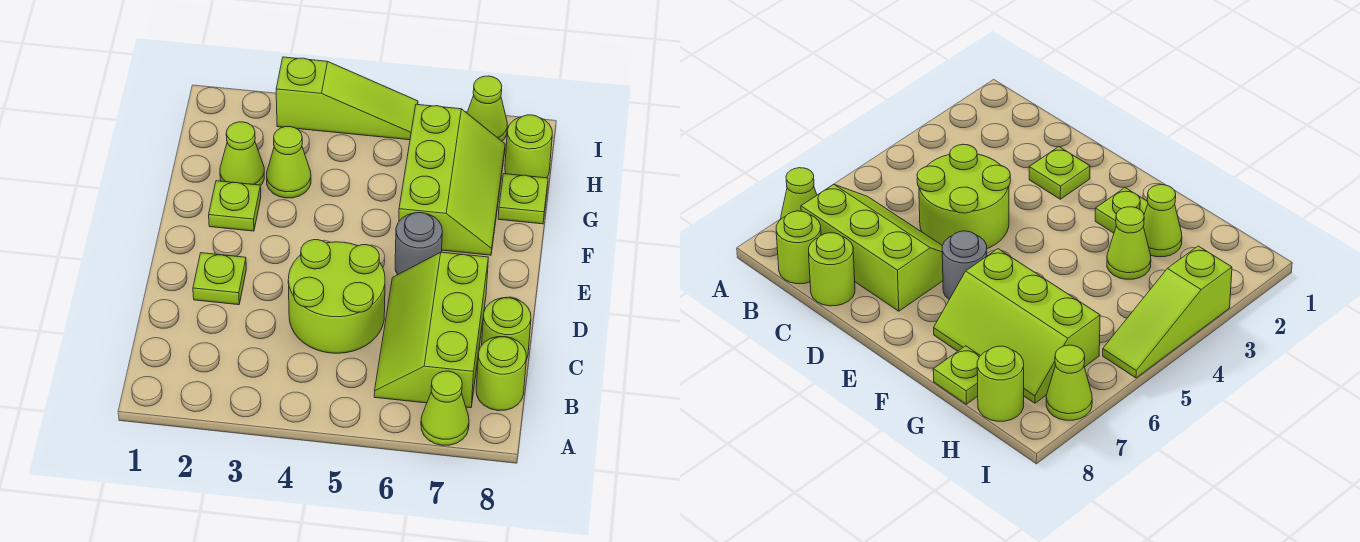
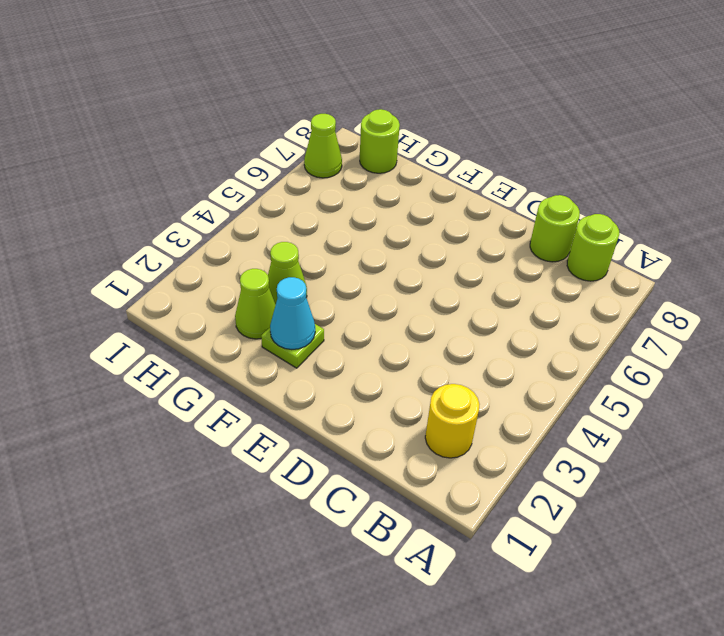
yellow round brick B2 level 1 -> none
cyan cone F2 level 2 -> none
none -> lime cone A7 level 1
none -> lime slope B6:D7 level 1 top 7
none -> lime round brick C4:D5 level 1

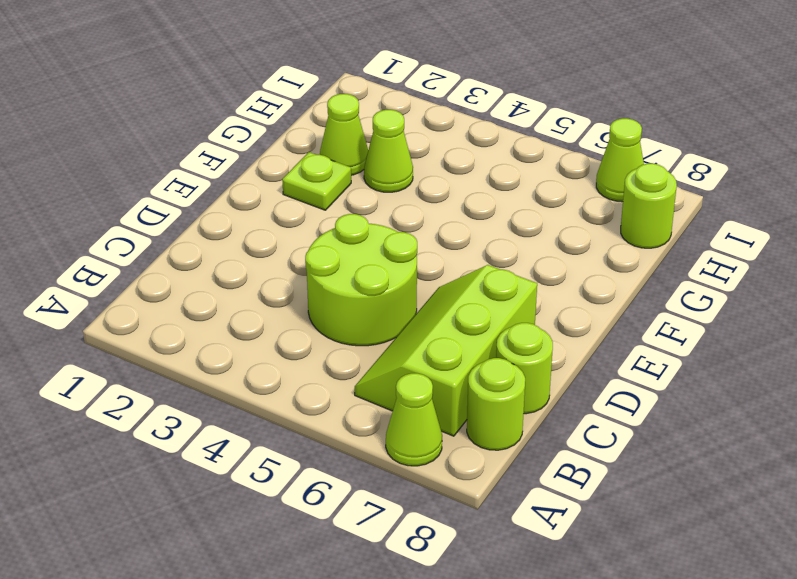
none -> lime plate D2 level 1
none -> grey round brick E6 level 1
none -> lime slope F6:H7 level 1 top 6

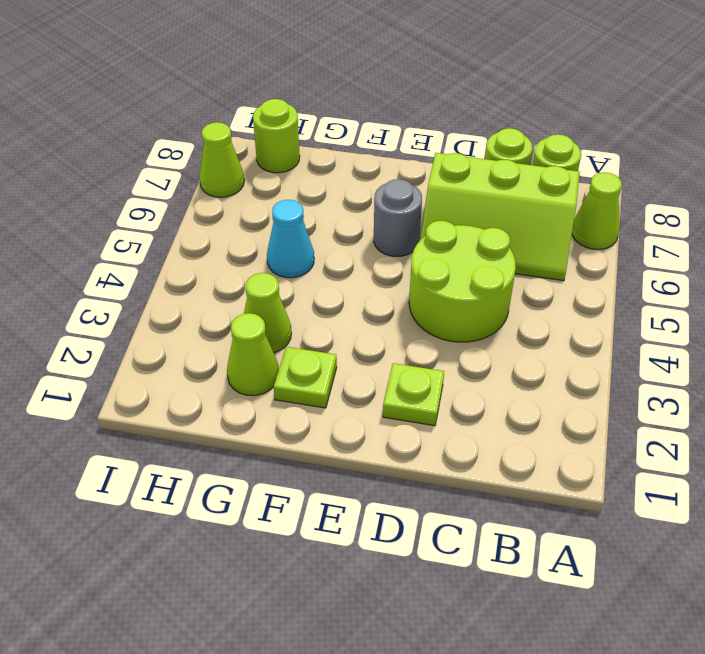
cyan cone G5 level 1 -> none
none -> lime slope F6:H7 level 1 top 6
none -> lime plate G8 level 1
none -> lime slope I3:I5 level 1 top 3

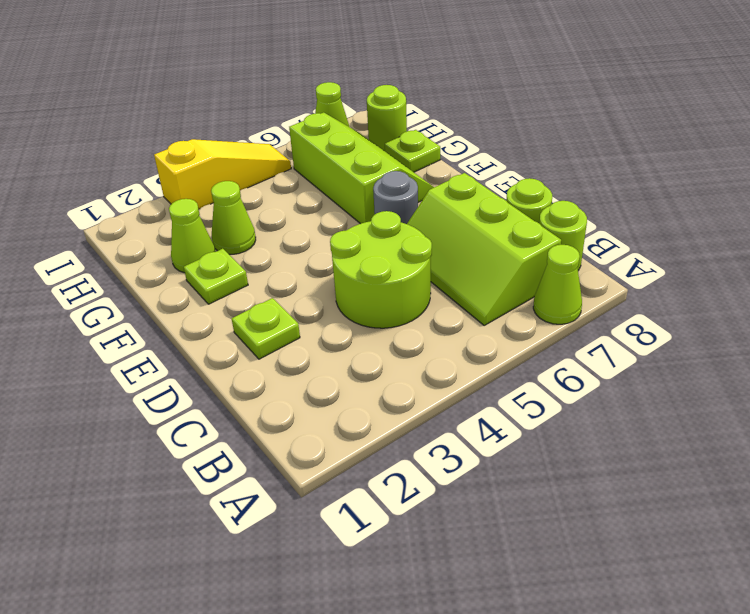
yellow slope I3:I5 level 1 top 3 -> lime slope I3:I5 level 1 top 3

